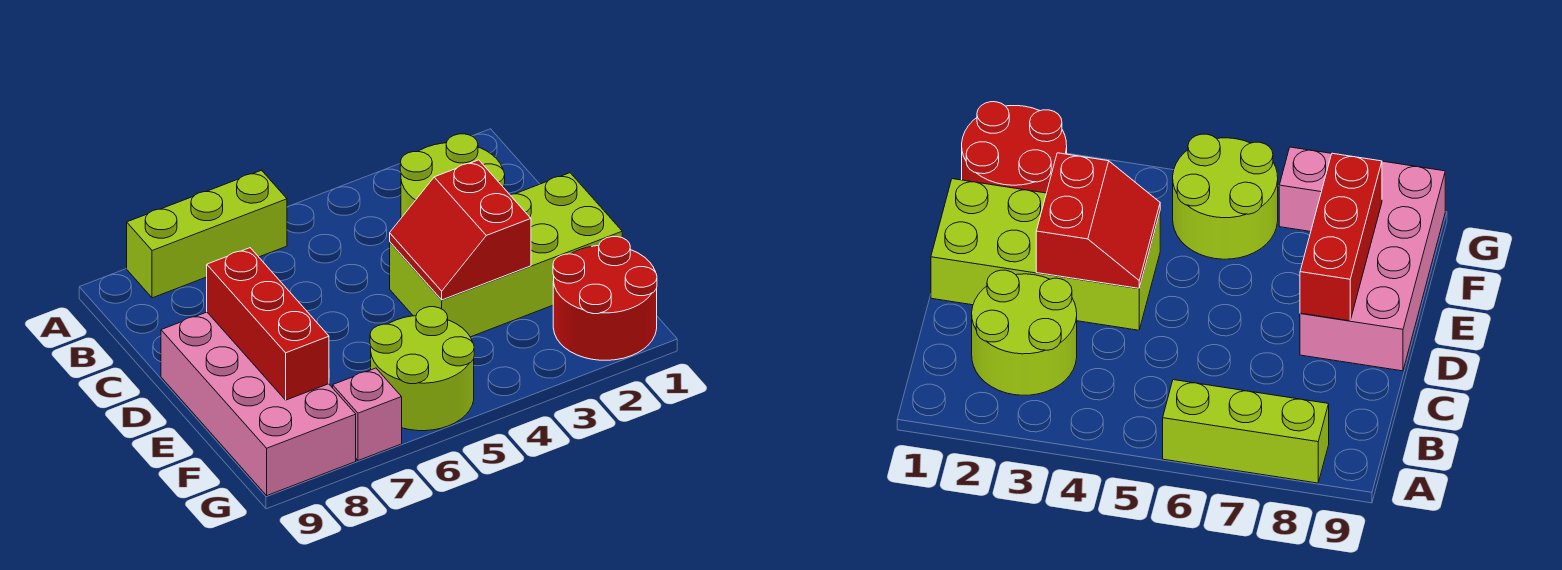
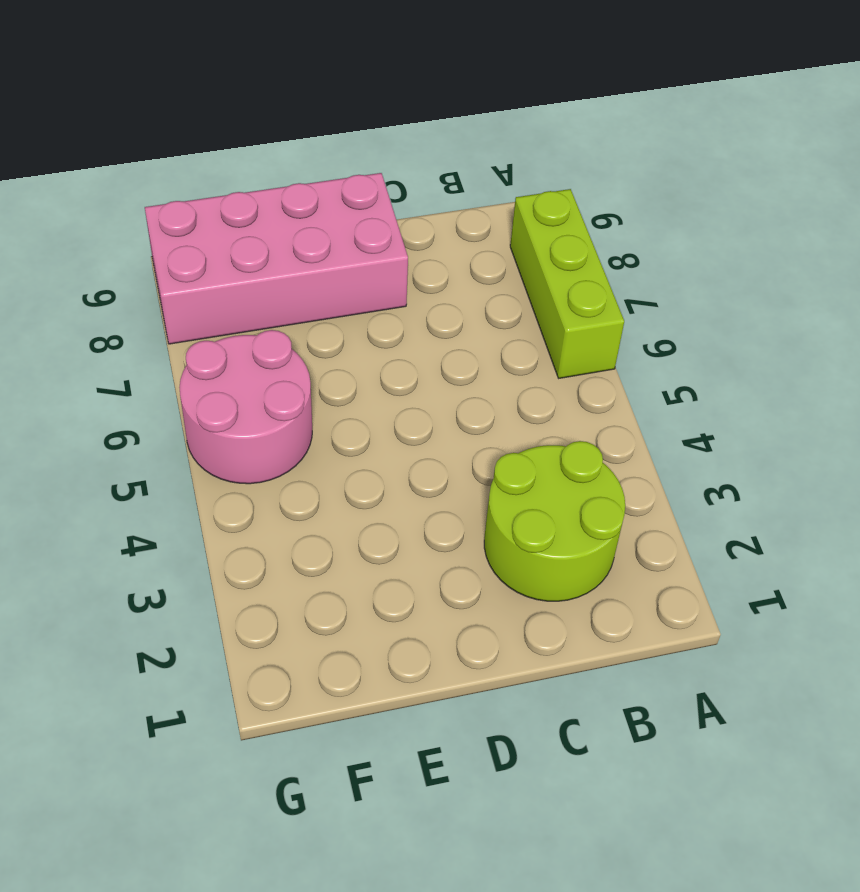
pink round brick F5:G6 level 1 -> lime round brick F5:G6 level 1
none -> lime brick D1:E4 level 1
none -> red round brick F1:G2 level 1

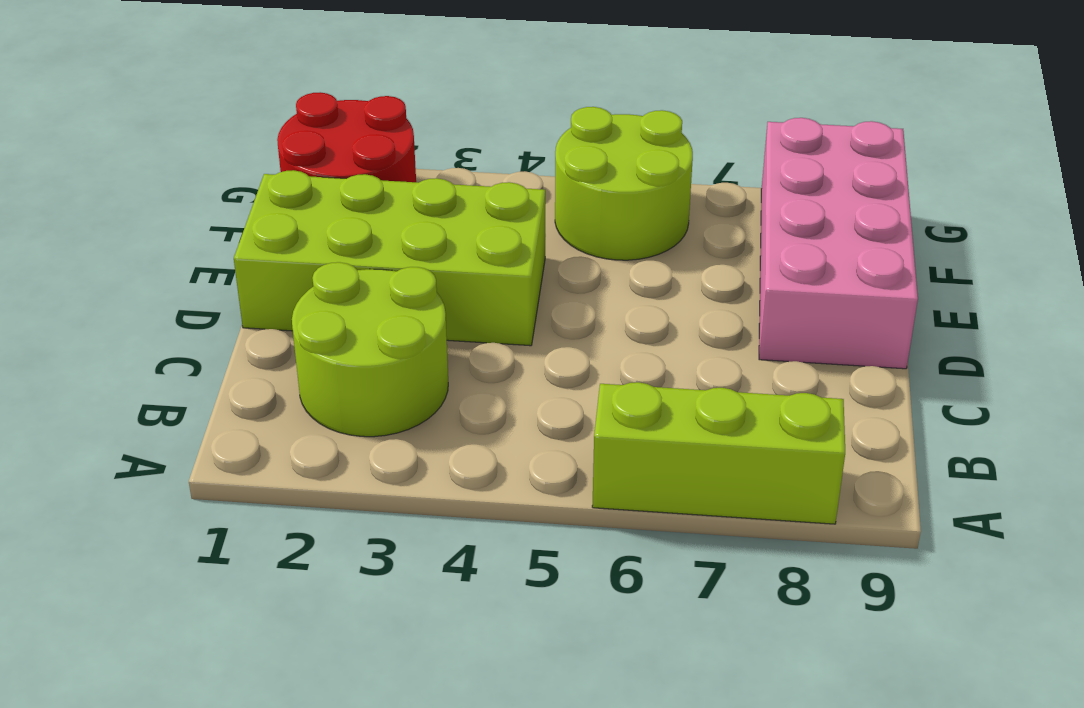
none -> pink brick G7 level 1
none -> red slope D3:E4 level 2 top 3

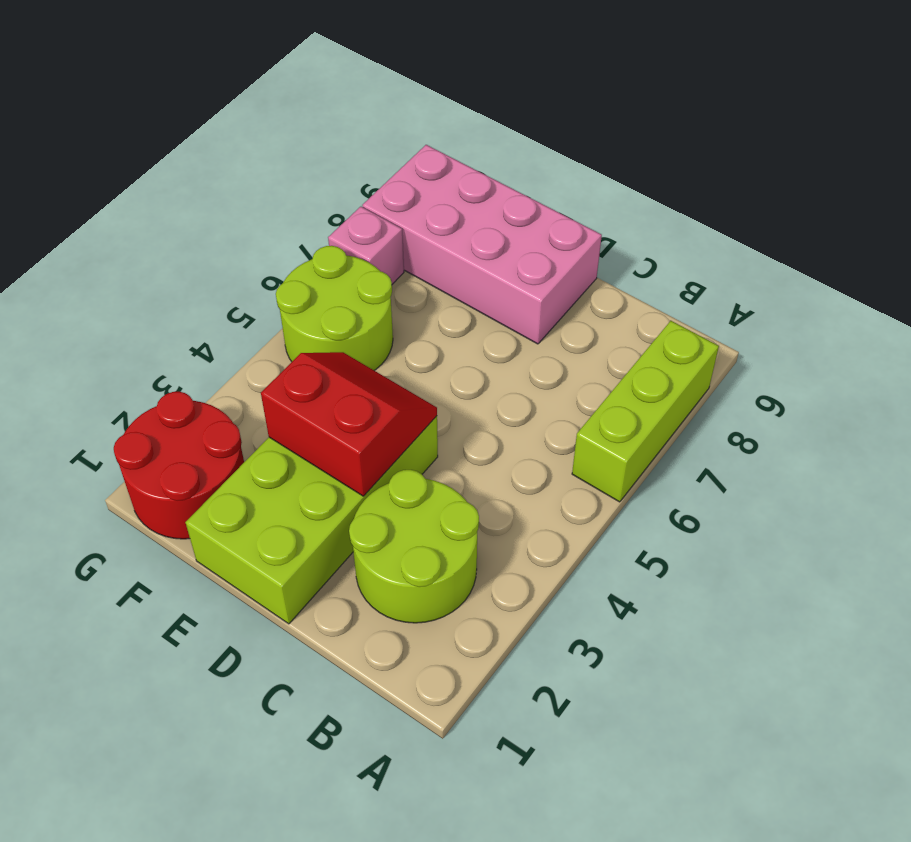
none -> red brick D8:F8 level 2

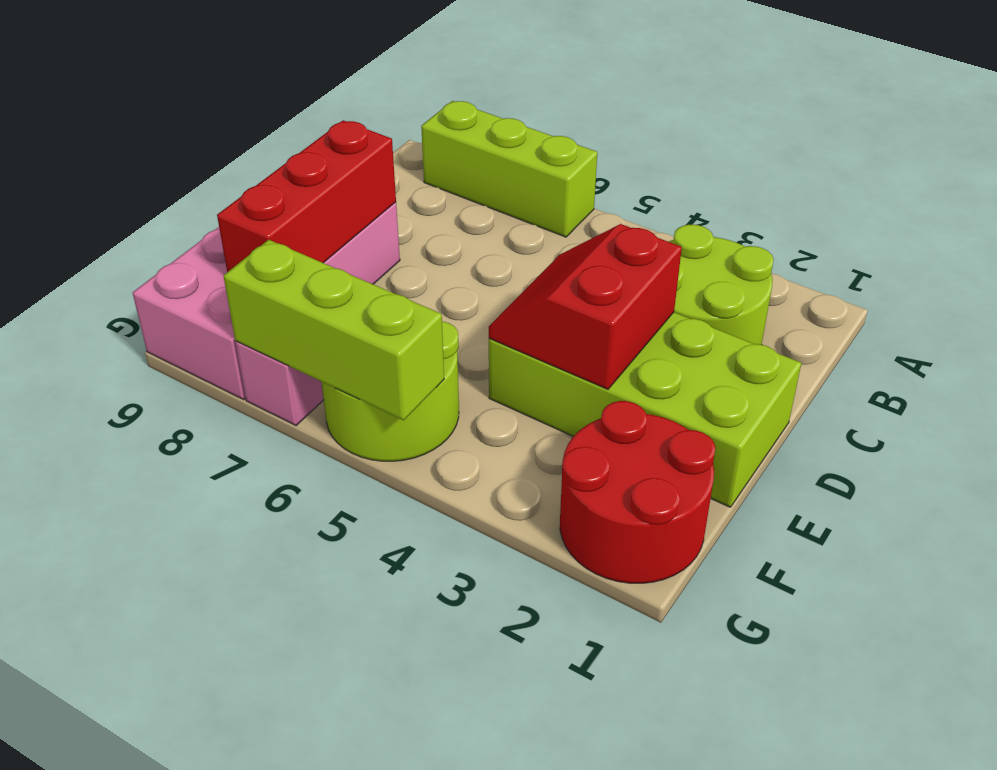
lime brick G5:G7 level 2 -> none

